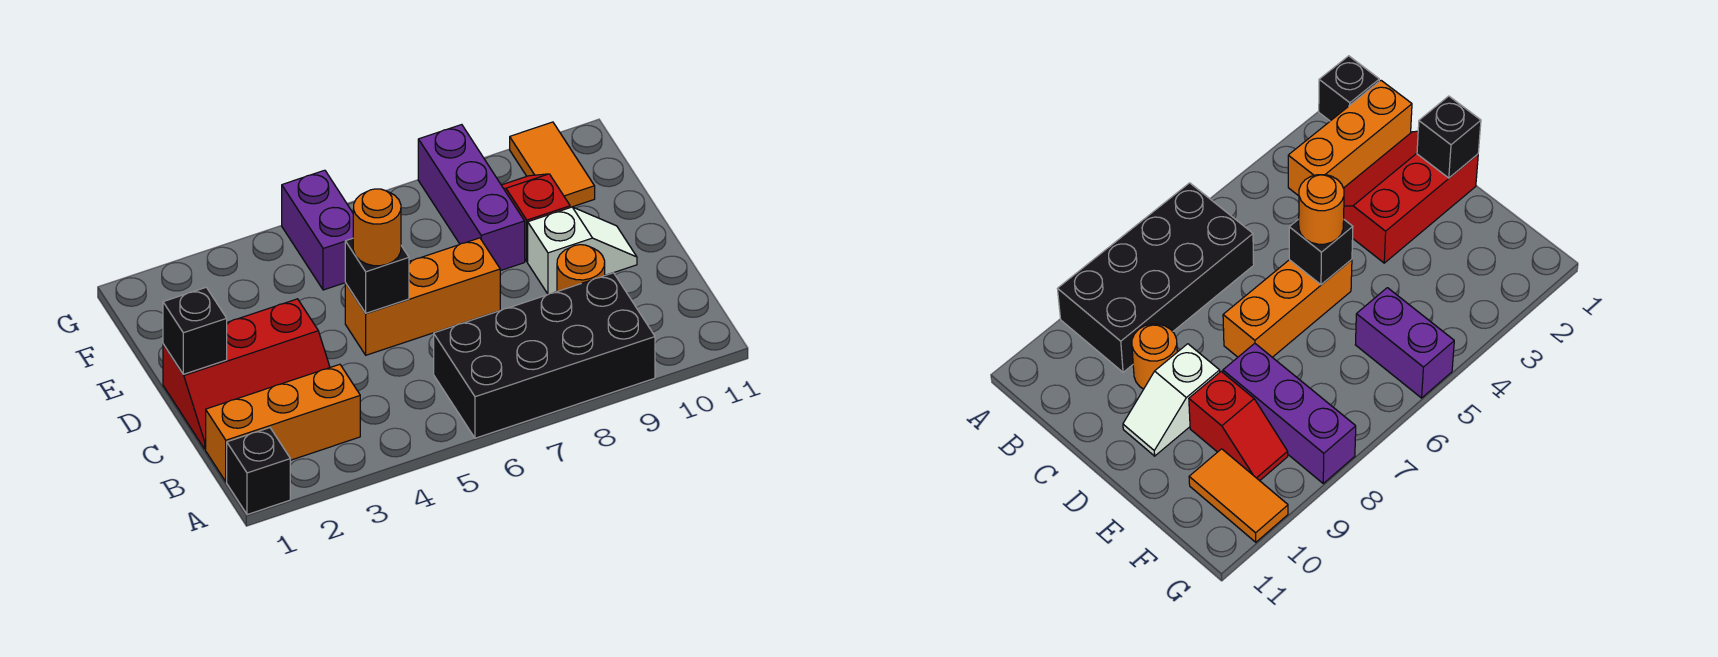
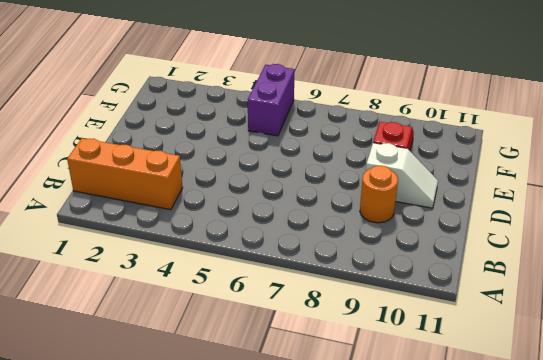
none -> black brick A1 level 1
none -> black brick A6:B9 level 1
none -> red slope C1:D3 level 1 top D

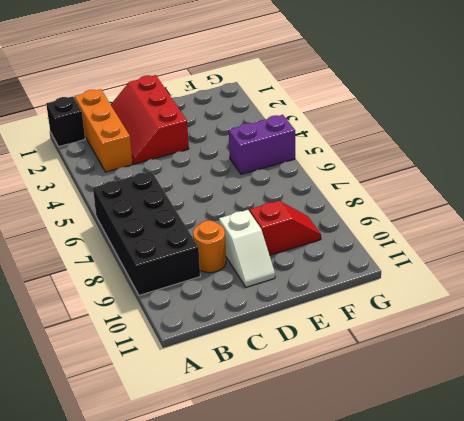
none -> orange brick D5:D7 level 1
none -> purple brick E8:G8 level 1
none -> orange tile F10:G10 level 1

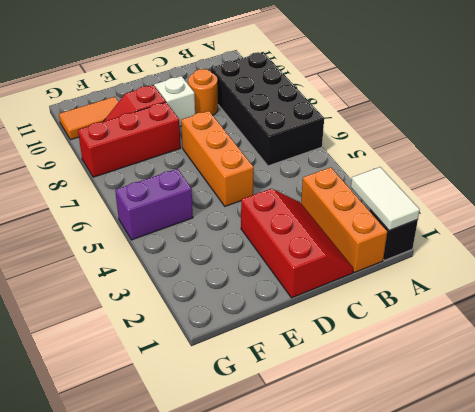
white tile A1:A2 level 2 -> none
red brick E8:G8 level 1 -> purple brick E8:G8 level 1
none -> black brick D1 level 2
none -> black brick D5 level 2
none -> orange round brick D5 level 3

